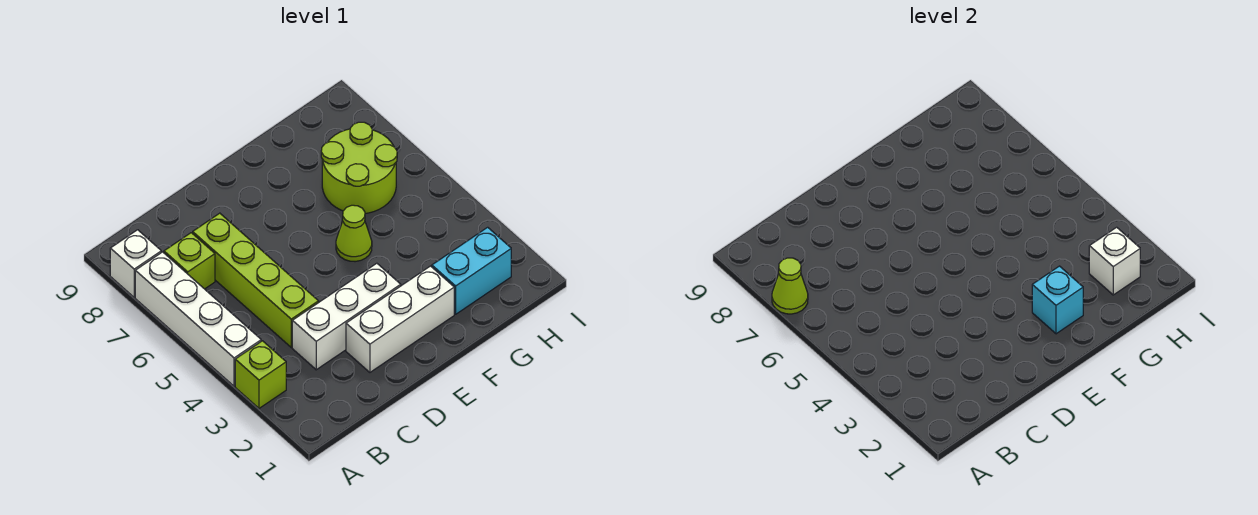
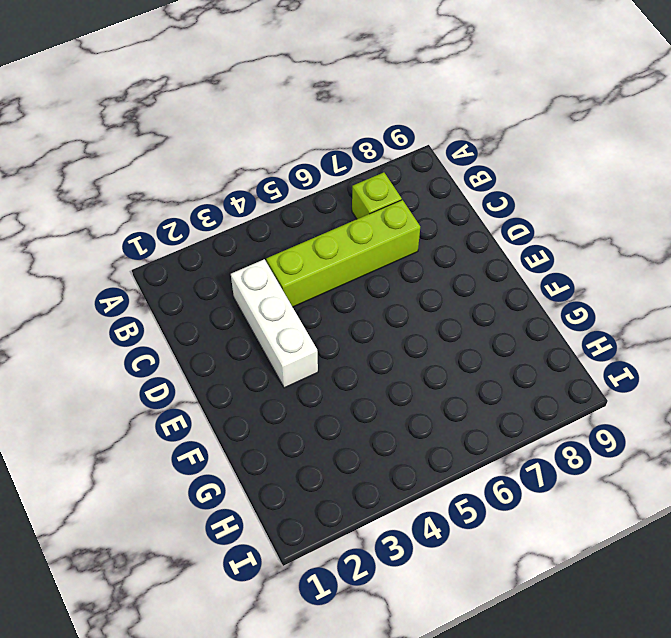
none -> lime brick A3 level 1
none -> white brick A4:A7 level 1
none -> white brick A8 level 1

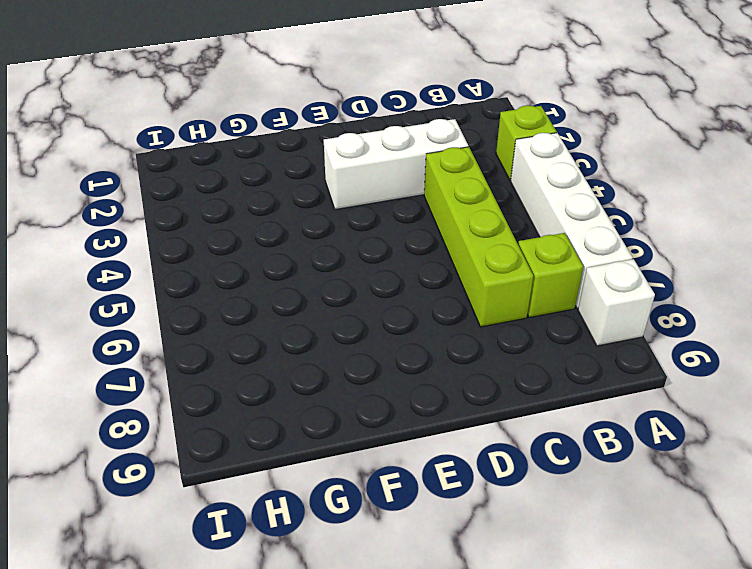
none -> white brick D2:F2 level 1
none -> lime cone F5 level 1
none -> cyan brick G2:H2 level 1

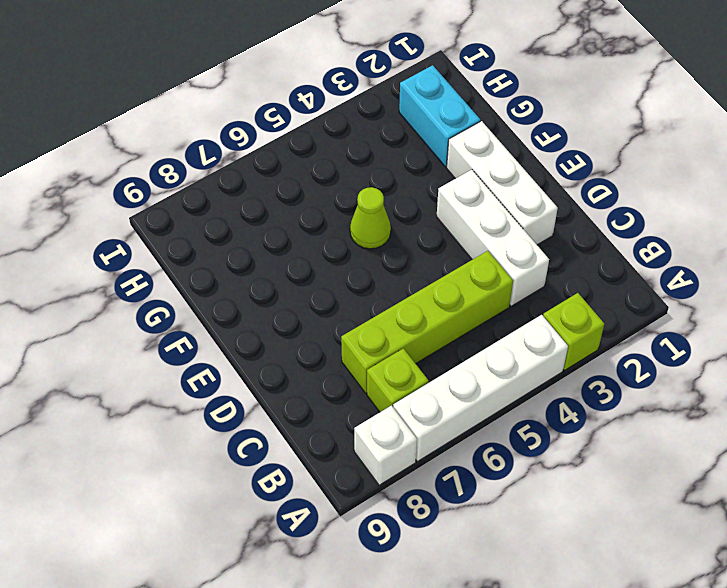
none -> lime round brick G6:H7 level 1
none -> lime cone A7 level 2
none -> cyan brick F2 level 2

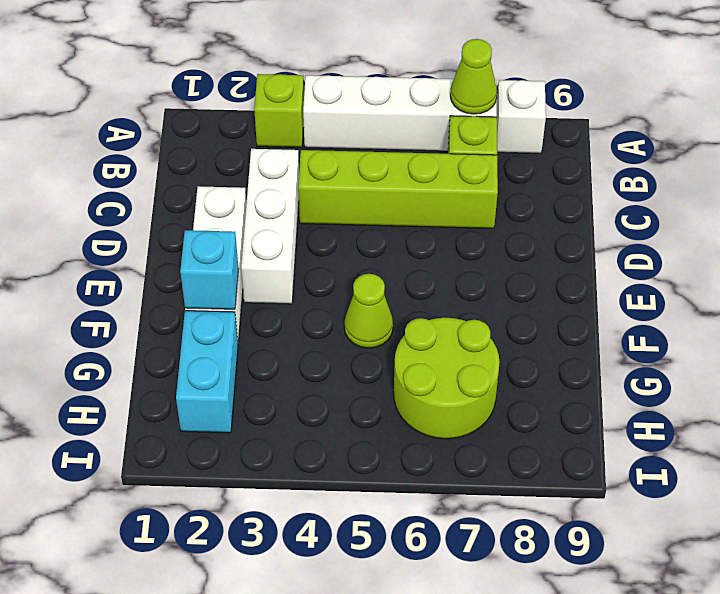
none -> white brick H2 level 2

